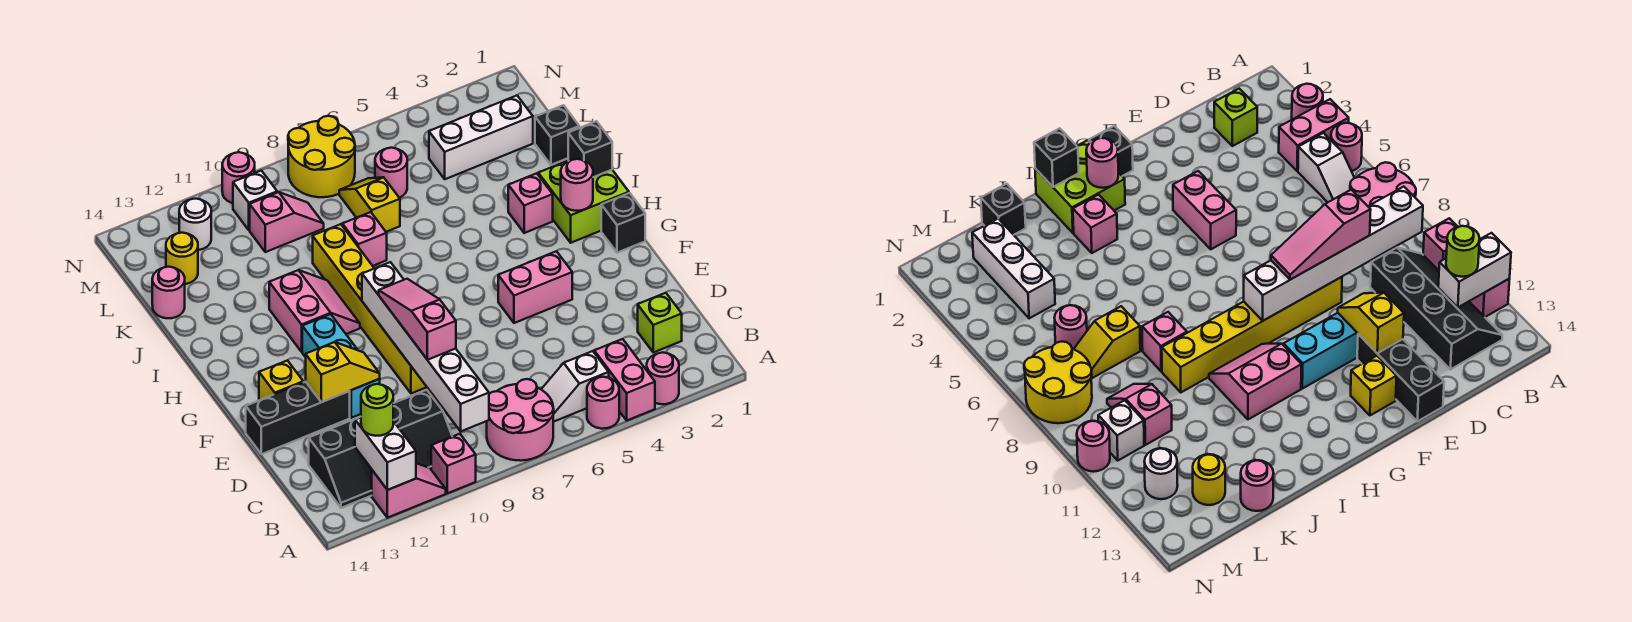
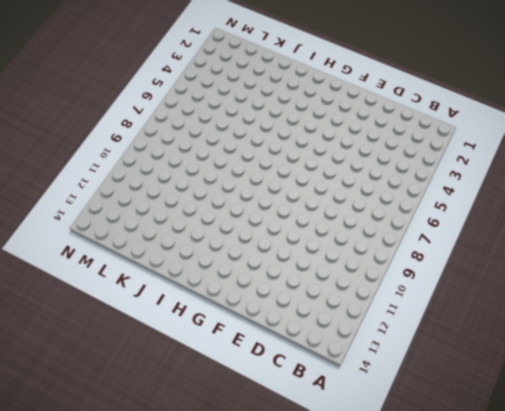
none -> pink round brick A3 level 1
none -> pink brick A4:B4 level 1
none -> pink round brick A5 level 1
none -> pink round brick A7:B8 level 1

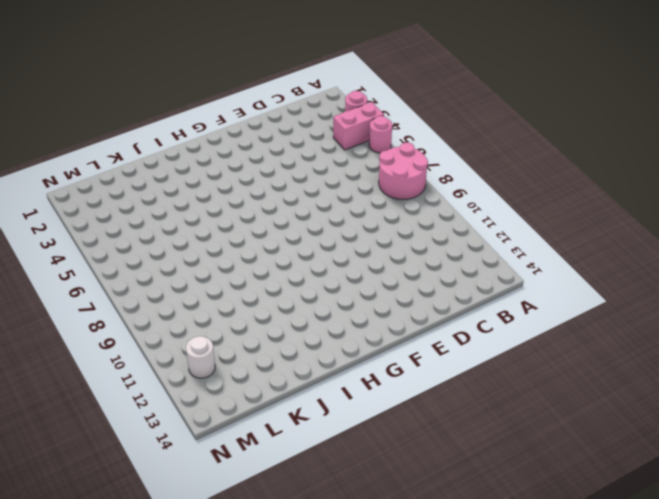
none -> pink brick A10 level 1
none -> pink slope A11:A12 level 1 top 12
none -> white slope B5:B6 level 1 top 5
none -> black slope B10:C13 level 1 top C

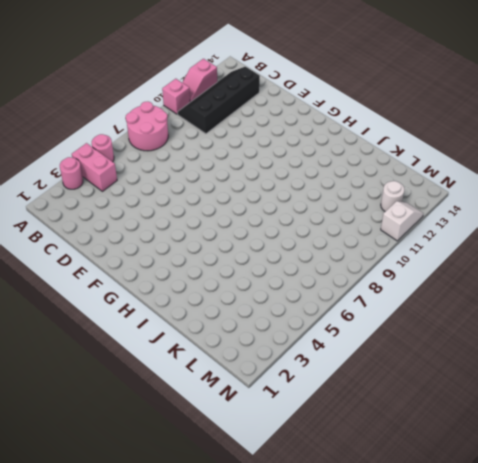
white slope N11:N12 level 1 top 11 -> white slope B5:B6 level 1 top 5
none -> lime brick C2 level 1
none -> yellow brick E9:J9 level 1
none -> cyan brick E11:G11 level 1
none -> black brick E12:E14 level 1

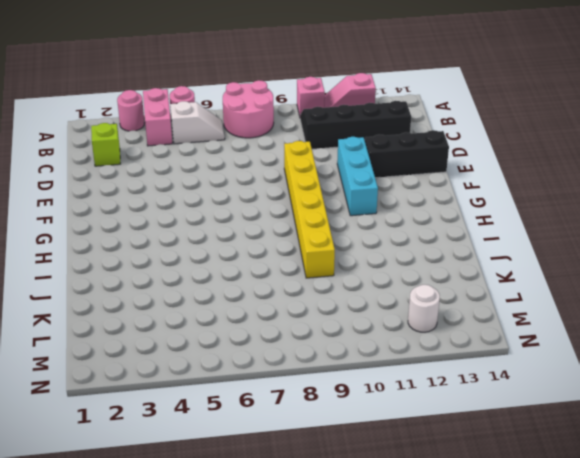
none -> pink brick F4:F5 level 1
none -> yellow brick F13 level 1
none -> black brick G1 level 1
none -> lime brick H1:I2 level 1

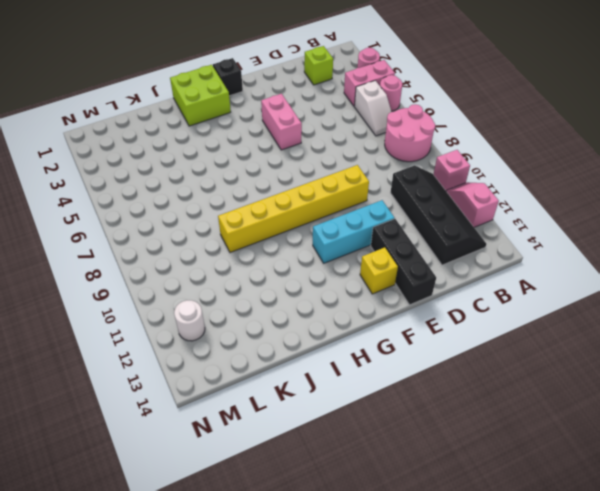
none -> pink slope H10:I11 level 1 top 11
none -> pink brick I3 level 1
none -> pink brick J8 level 1
none -> black brick K1 level 1

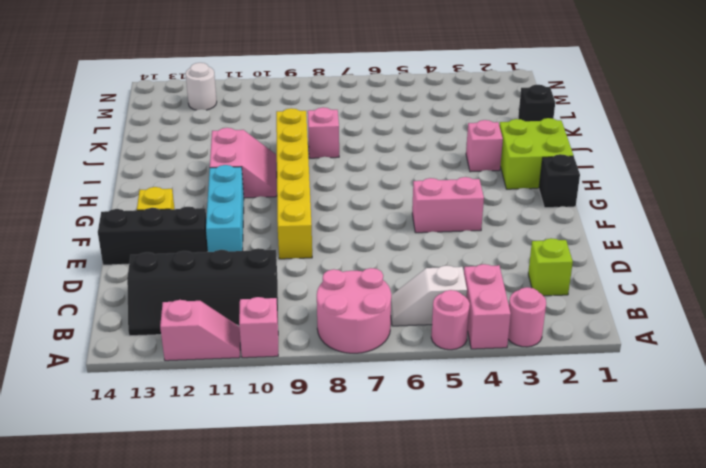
none -> yellow slope K7:L7 level 1 top K
none -> pink round brick K14 level 1
none -> white brick L2:L4 level 1
none -> pink round brick L6 level 1

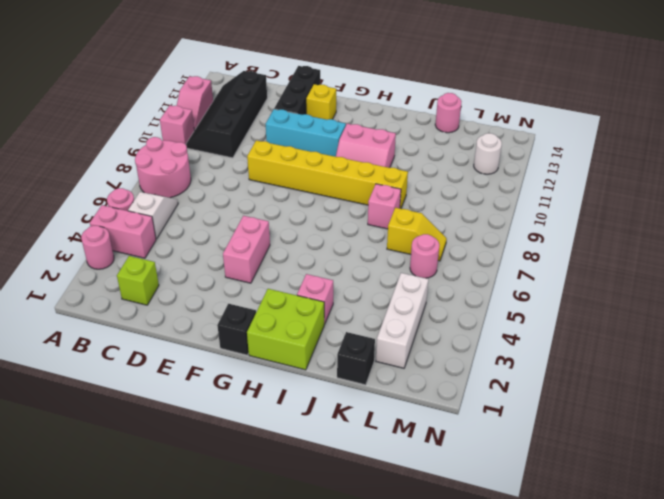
none -> pink slope L9:L10 level 1 top 10
none -> yellow round brick L13 level 1
none -> yellow round brick M7:N8 level 1
none -> white brick M10 level 1

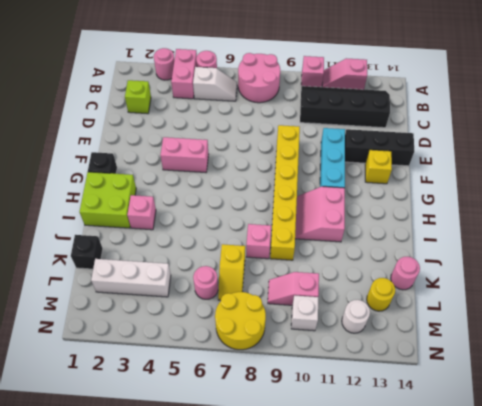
none -> pink round brick N10 level 1
none -> white brick A12:B12 level 2
none -> white brick B9:G9 level 2
none -> yellow slope E11:E12 level 2 top 12

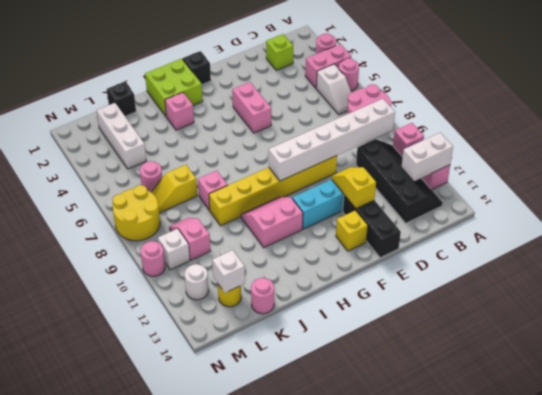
white brick L13 level 2 -> none
none -> pink round brick H2 level 2
none -> black brick I1 level 2
none -> lime round brick B12 level 3
none -> pink slope D9:F9 level 3 top D

